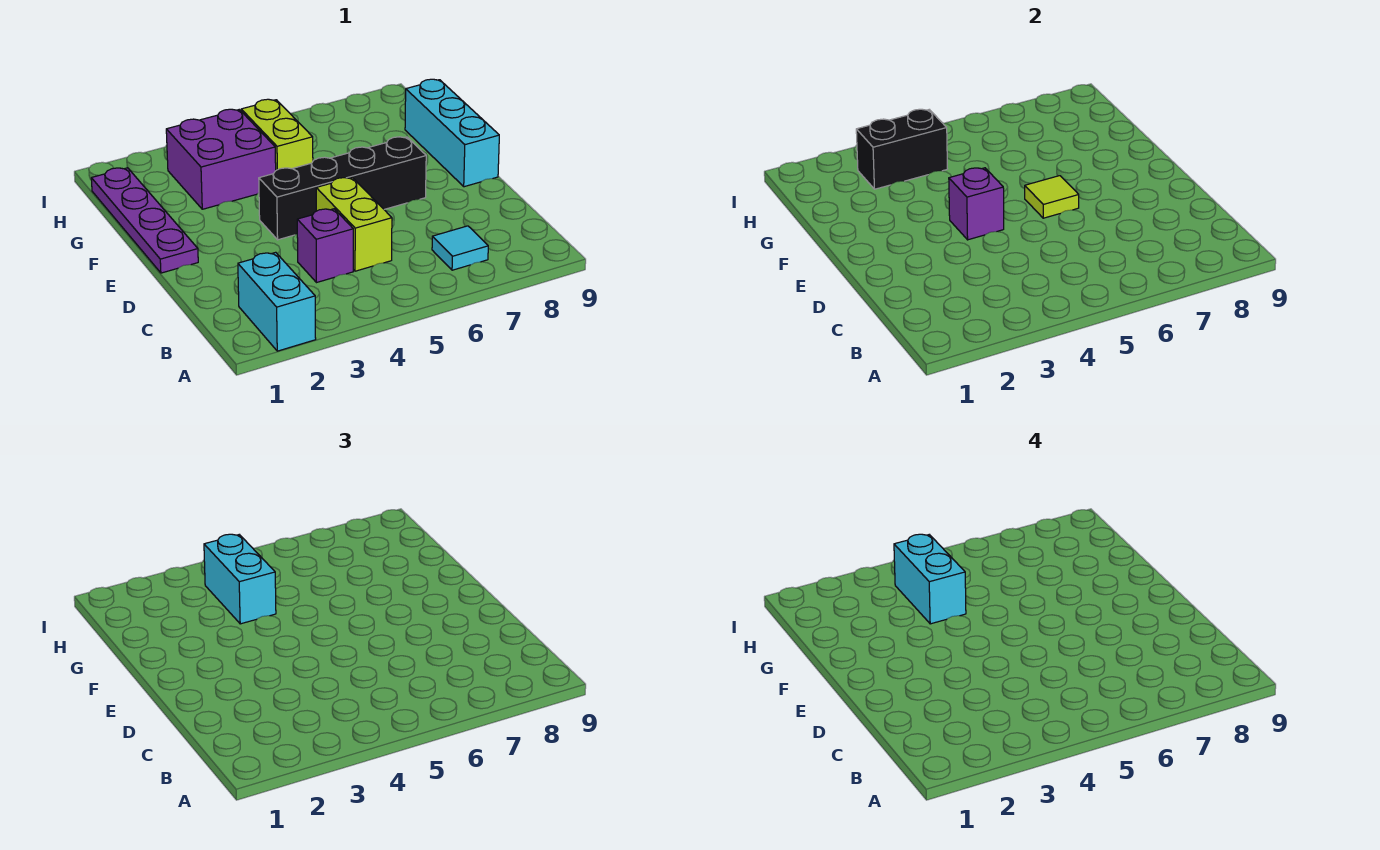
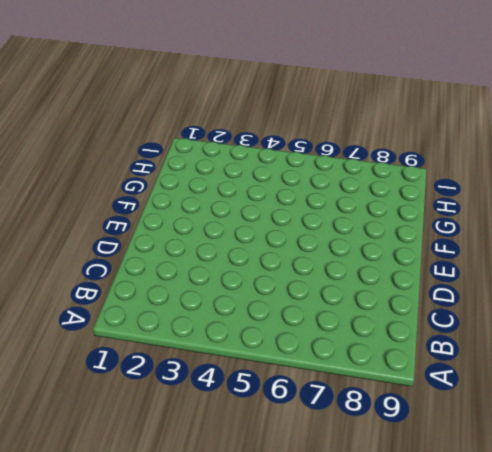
none -> cyan brick A2:B2 level 1
none -> cyan tile B7 level 1
none -> purple brick C4 level 1

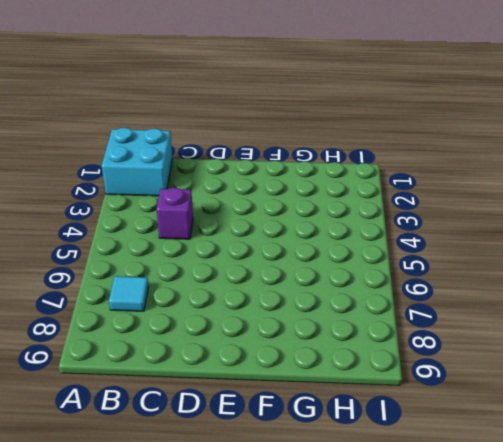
cyan brick A1:B2 level 1 -> cyan brick A2:B2 level 1
none -> lime brick C5:D5 level 1
none -> purple plate E1:H1 level 1
none -> black brick E4:E7 level 1

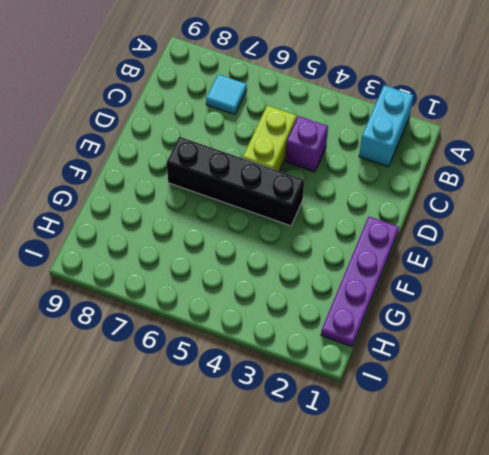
none -> cyan brick E9:G9 level 1
none -> purple brick G3:H4 level 1
none -> lime brick G5:H5 level 1

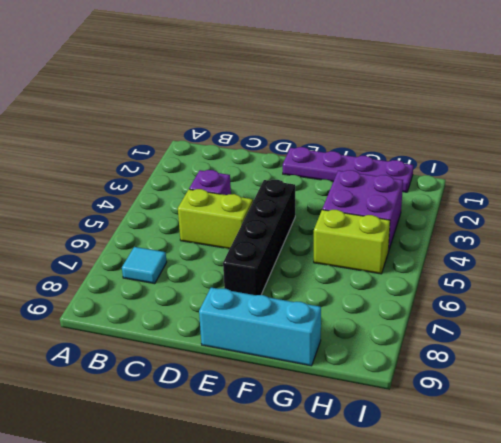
none -> cyan brick A2:B2 level 1
none -> purple brick E4 level 2
none -> lime tile E6 level 2

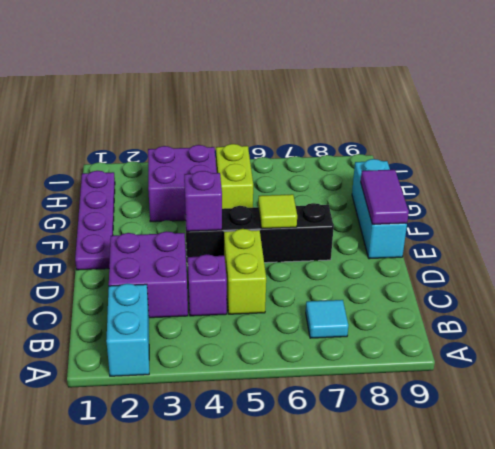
purple brick C2:D3 level 1 -> none
purple tile E9:F9 level 2 -> none
none -> black brick H3:H4 level 2
none -> cyan brick G4:H4 level 3
none -> cyan brick G4:H4 level 4

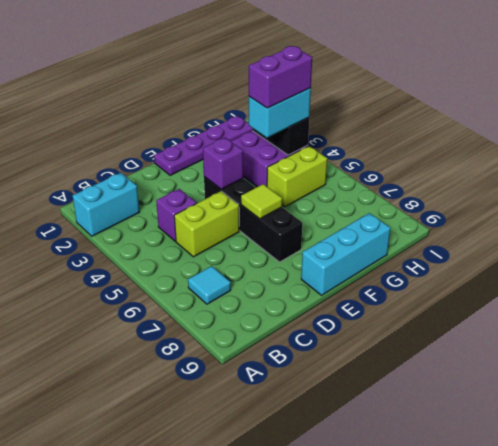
purple brick G4:H4 level 4 -> cyan brick G4:H4 level 4

